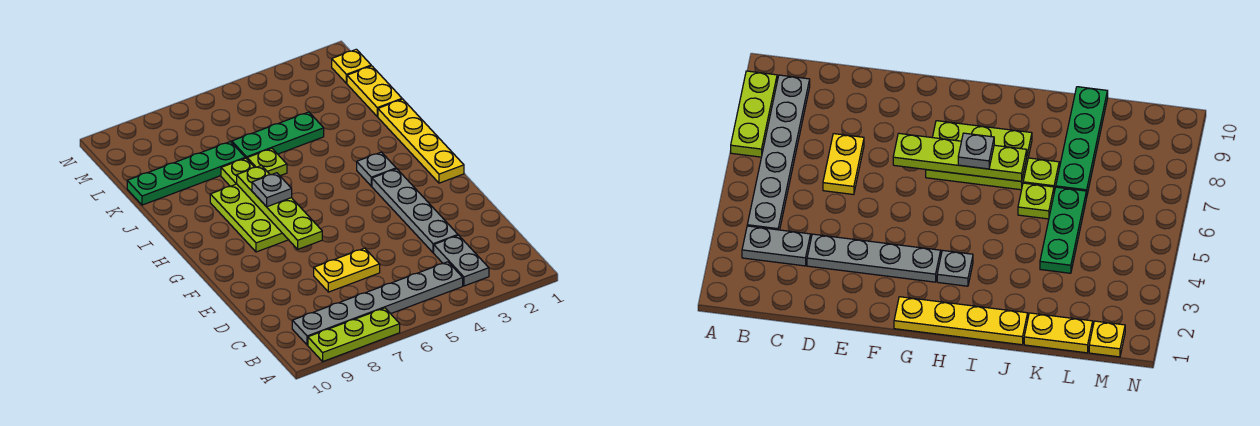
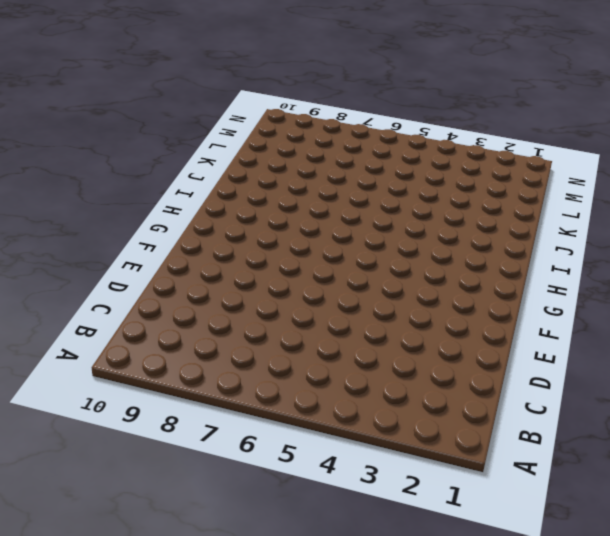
none -> lime plate A7:A9 level 1
none -> grey plate B3:C3 level 1
none -> grey plate B4:B9 level 1

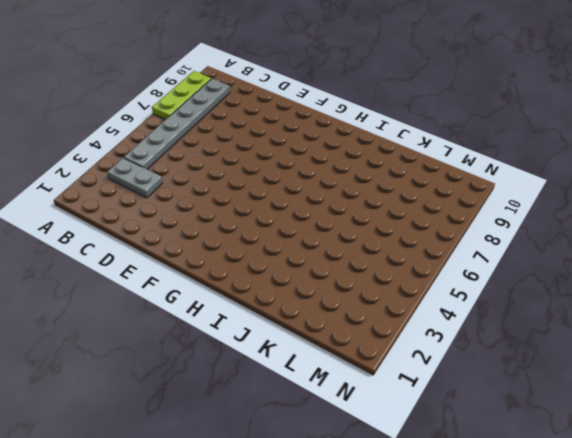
none -> grey plate D3:G3 level 1
none -> yellow plate D6:D7 level 1
none -> yellow plate G1:J1 level 1

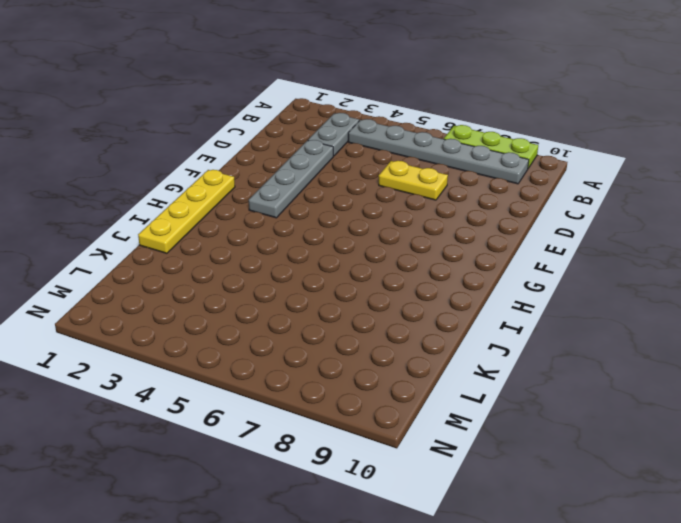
none -> lime plate G7:I8 level 1
none -> grey plate H3 level 1
none -> lime plate J6 level 1

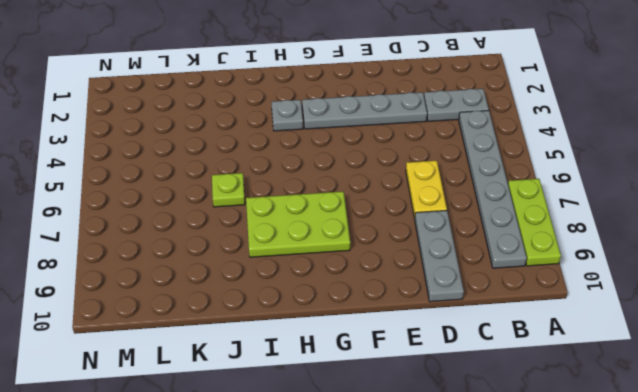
grey plate D8:D10 level 1 -> none
none -> yellow plate G1:J1 level 1
none -> lime plate J7 level 1
none -> yellow plate K1:L1 level 1

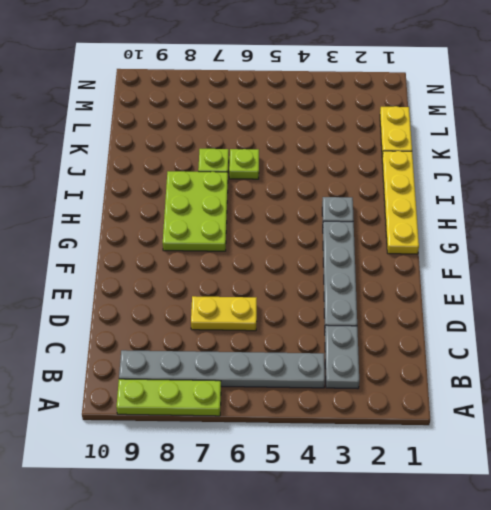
none -> green plate K4:K6 level 1
none -> green plate K7:K10 level 1
none -> yellow plate M1 level 1

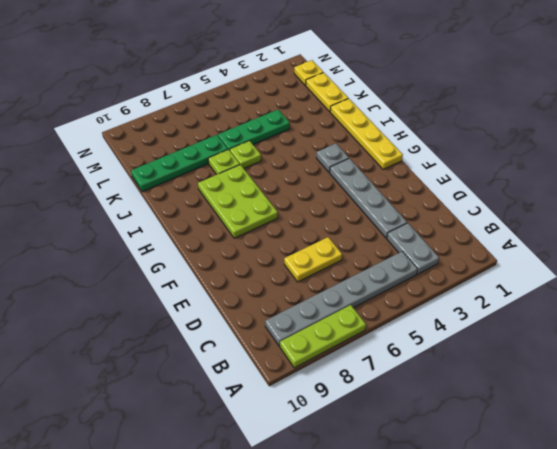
none -> lime plate F7:I7 level 2
none -> grey plate H7 level 3

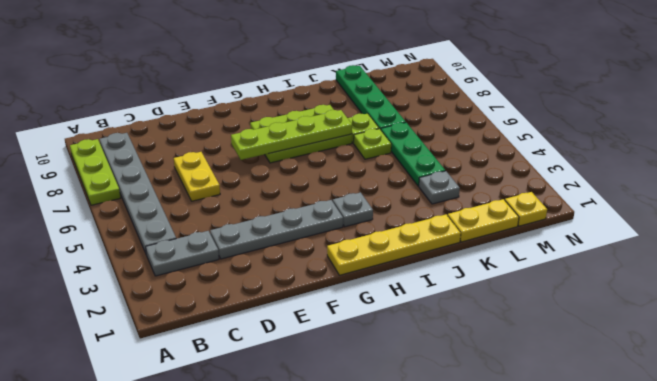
grey plate K3 level 1 -> grey plate H7 level 3

